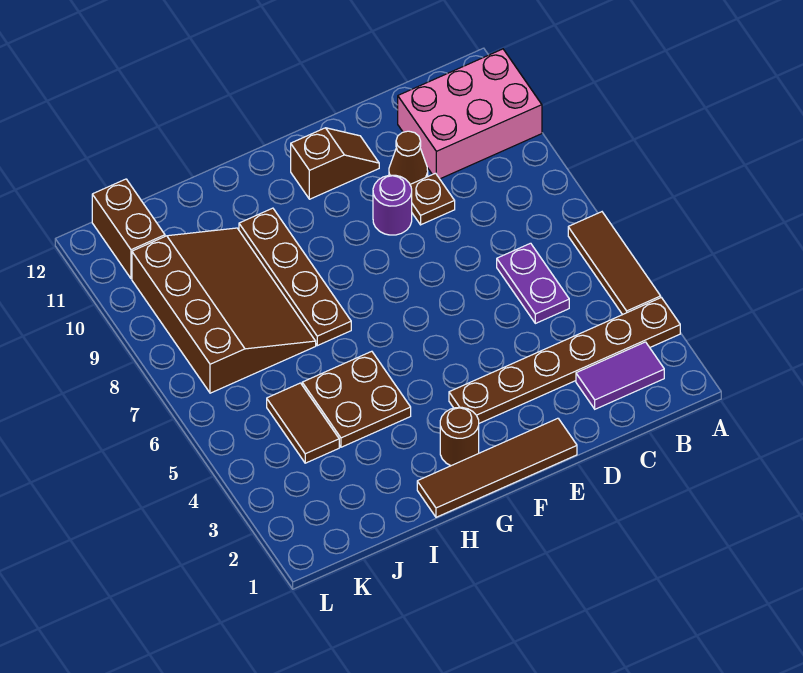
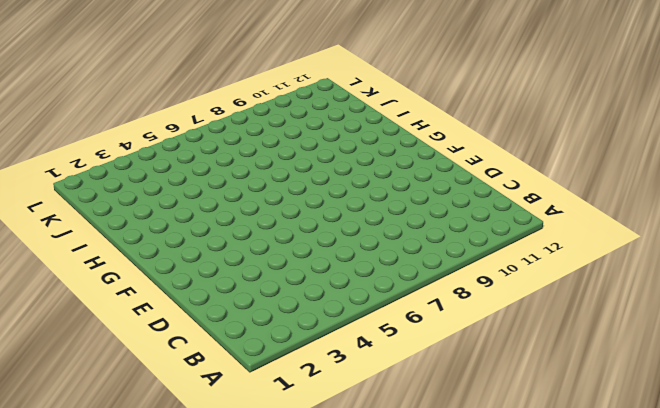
none -> brown plate A3:F3 level 1
none -> brown tile A4:A6 level 1
none -> pink brick A10:C11 level 1

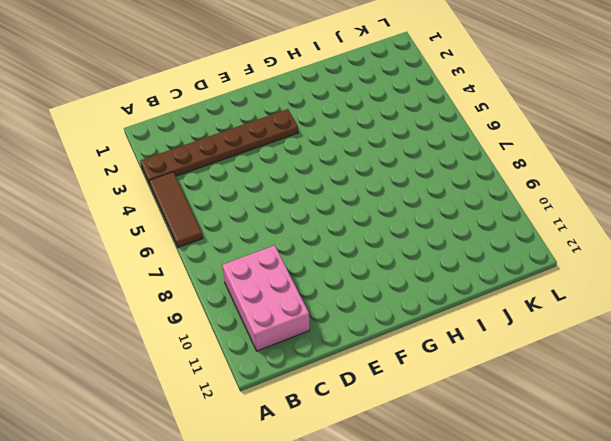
pink brick B9:C11 level 1 -> pink brick A10:C11 level 1
none -> purple tile B2:C2 level 1
none -> purple plate C5:C6 level 1
none -> brown plate D9 level 1

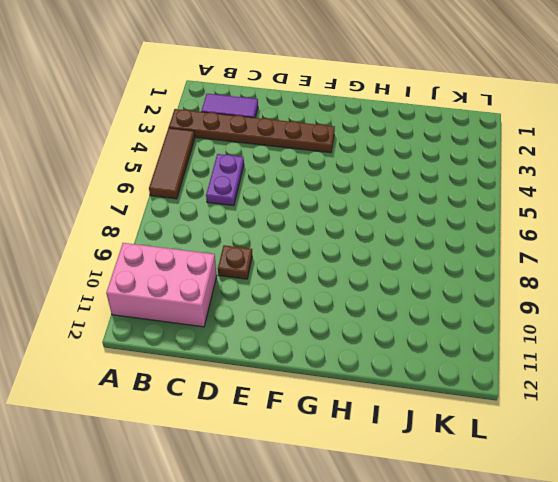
none -> brown cone D10 level 1
none -> brown tile E1:H1 level 1
none -> purple round brick E9 level 1

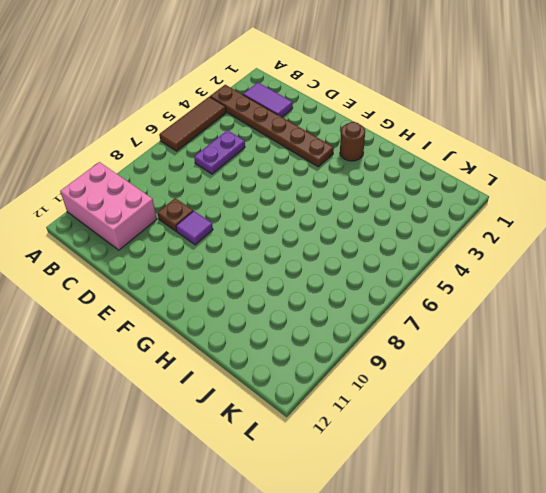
purple tile E9 level 1 -> purple round brick E9 level 1
none -> brown cone D10 level 1
none -> brown tile E1:H1 level 1
none -> brown slope E11:F11 level 1 top F

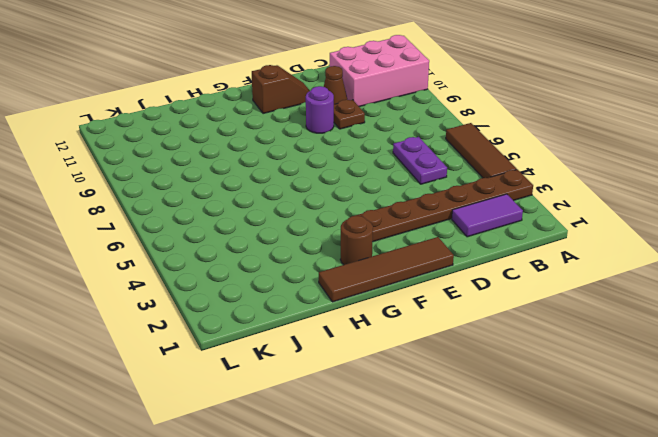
none -> brown plate H4:I5 level 1
none -> brown plate H7:H10 level 1
none -> brown slope I7:K10 level 1 top K

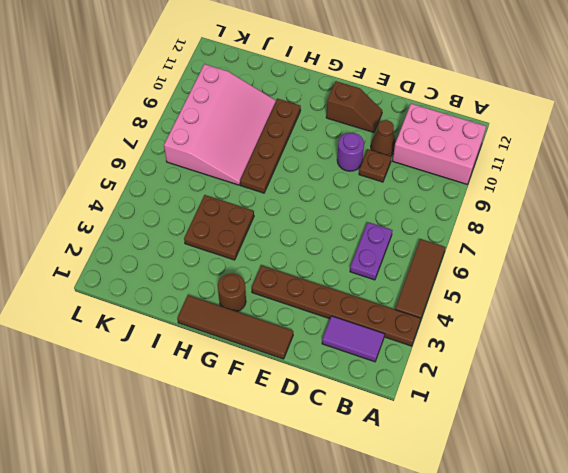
pink slope I7:K10 level 1 top K -> brown slope I7:K10 level 1 top K
none -> brown tile J4:J5 level 1
none -> brown brick K11:K12 level 1

